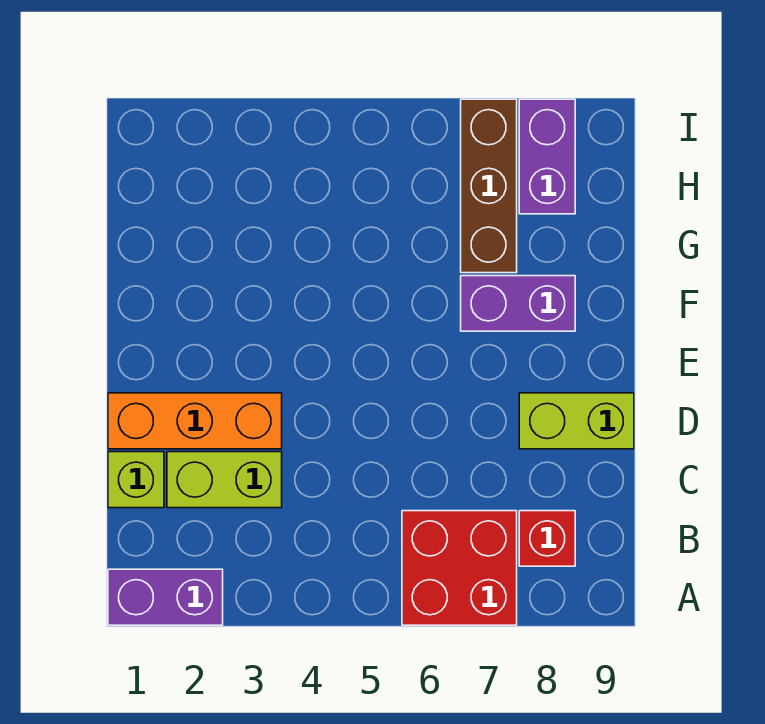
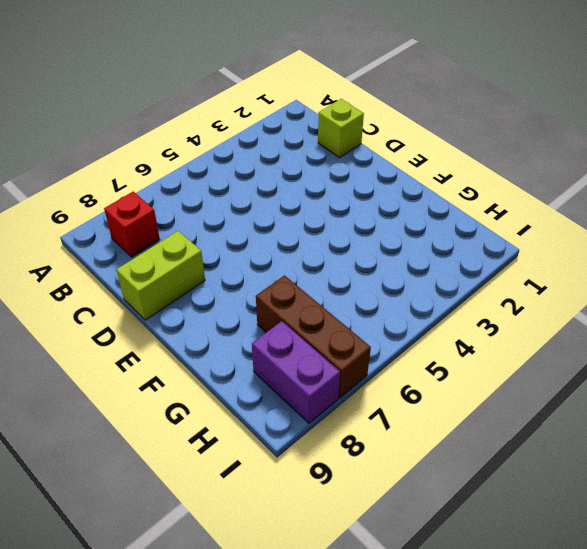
none -> purple brick A1:A2 level 1
none -> red brick A6:B7 level 1

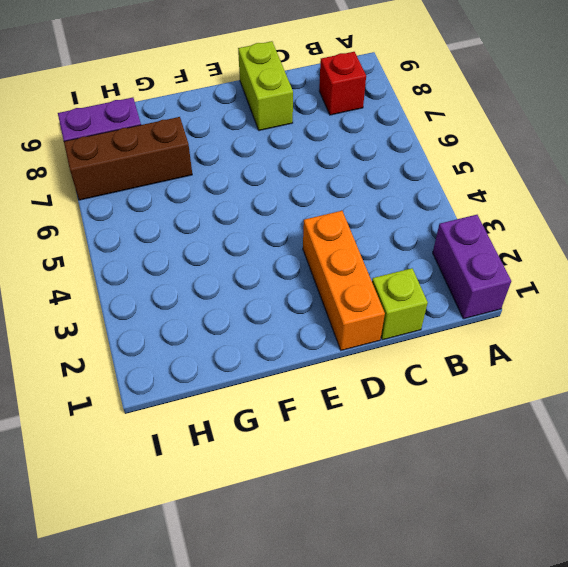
none -> red brick A6:B7 level 1
none -> lime brick C2:C3 level 1

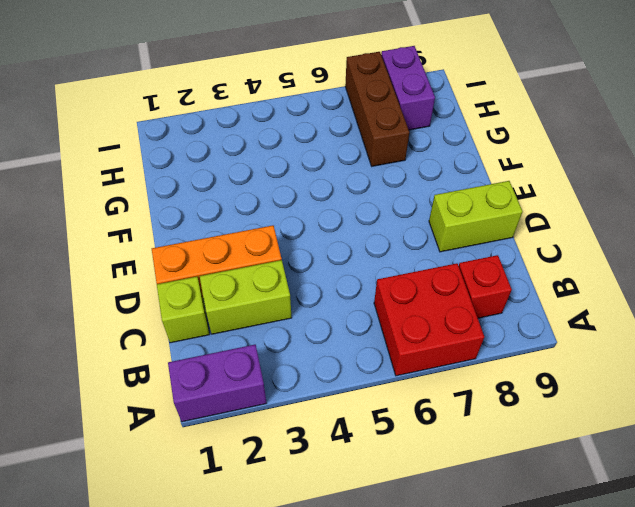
none -> purple brick F7:F8 level 1

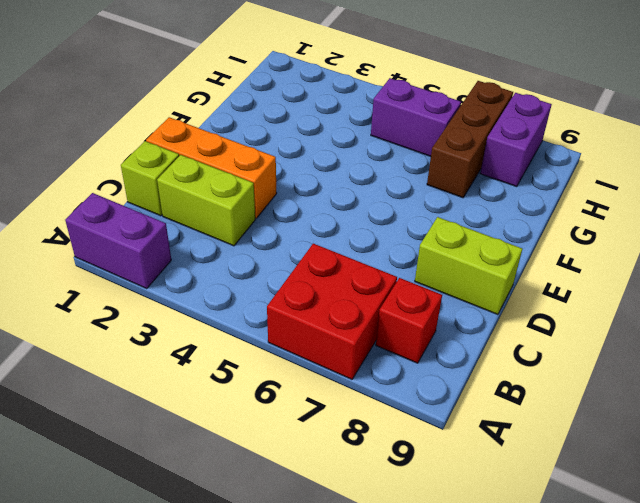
purple brick H5:H6 level 1 -> purple brick F7:F8 level 1

